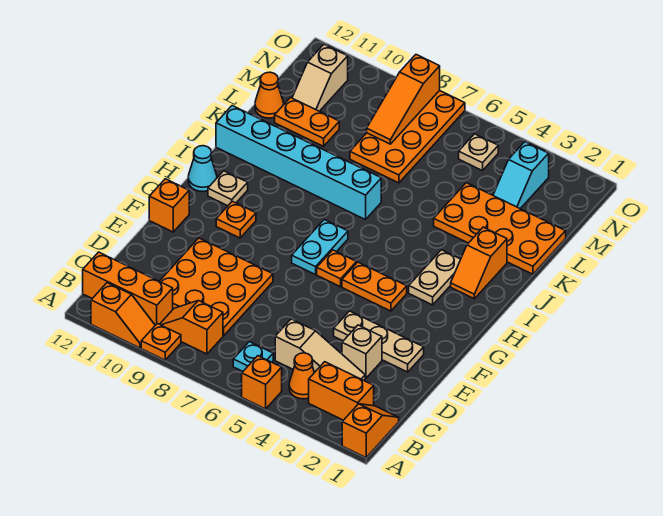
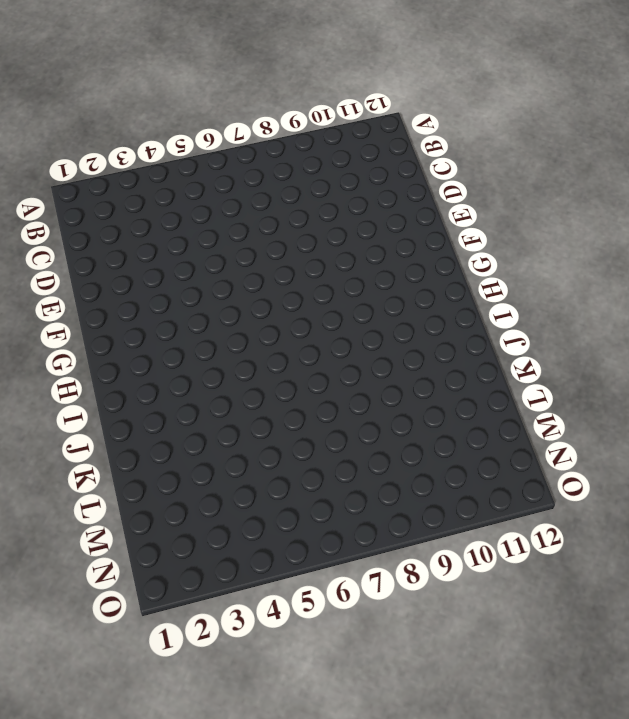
none -> orange slope A1:B1 level 1 top A
none -> orange brick A5 level 1
none -> orange plate A9 level 1
none -> orange slope A10:A11 level 1 top 11

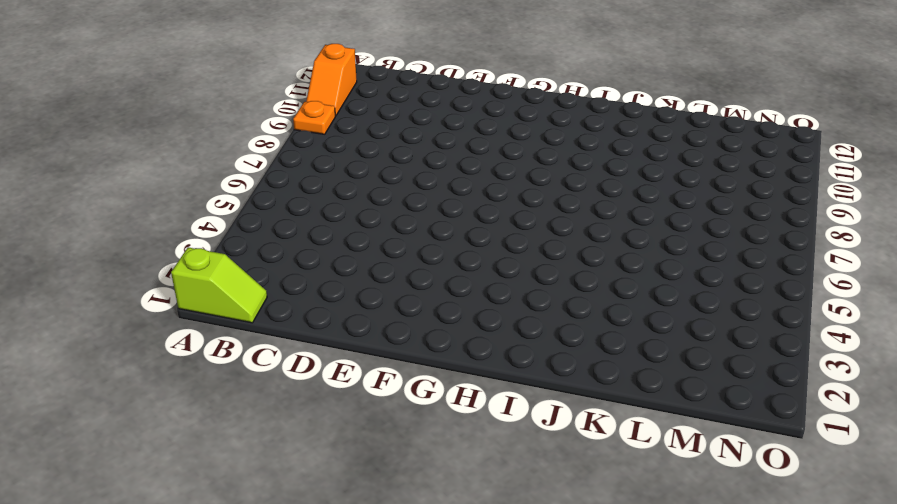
lime slope A1:B1 level 1 top A -> orange slope A1:B1 level 1 top A
none -> orange brick A5 level 1
none -> orange brick B2:B3 level 1
none -> orange cone B4 level 1
none -> cyan plate B6 level 1

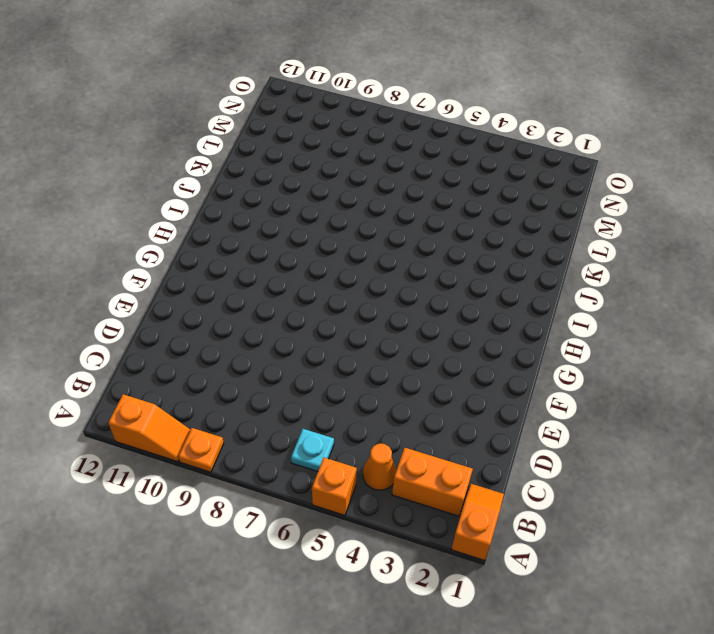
none -> orange slope B8:B9 level 1 top 8
none -> orange brick B10:B12 level 1
none -> tan slope C3:C5 level 1 top 5
none -> orange plate C8:E10 level 1

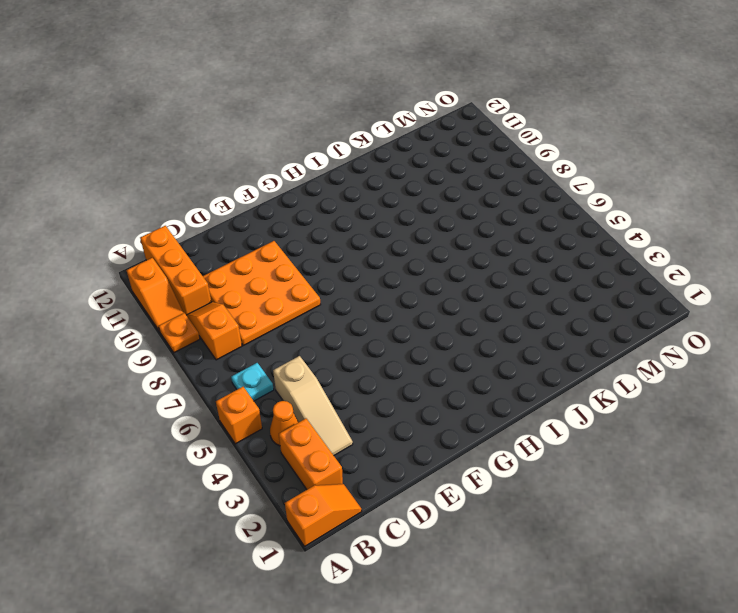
none -> tan brick D3 level 1
none -> tan plate E2:E4 level 1
none -> orange brick F12 level 1
none -> orange plate G4:G5 level 1

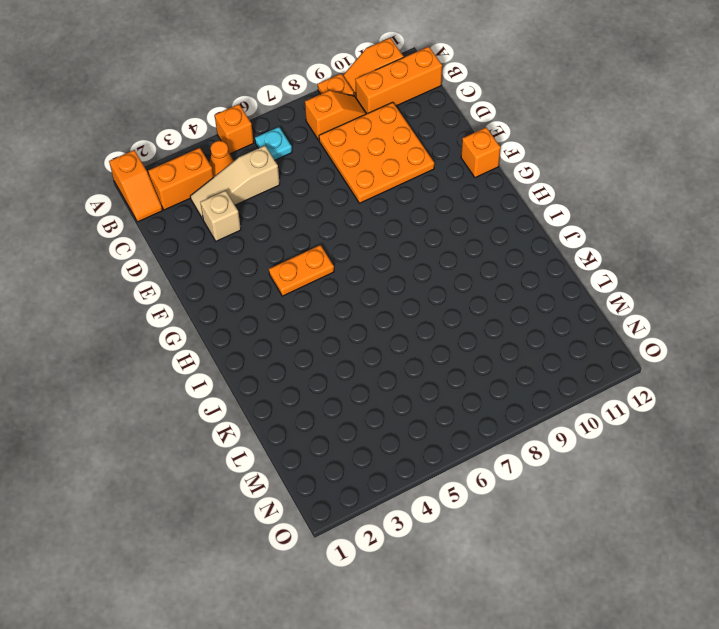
none -> tan plate E2:E4 level 1
none -> orange plate G6 level 1
none -> cyan plate G7:H7 level 1
none -> orange plate G10 level 1

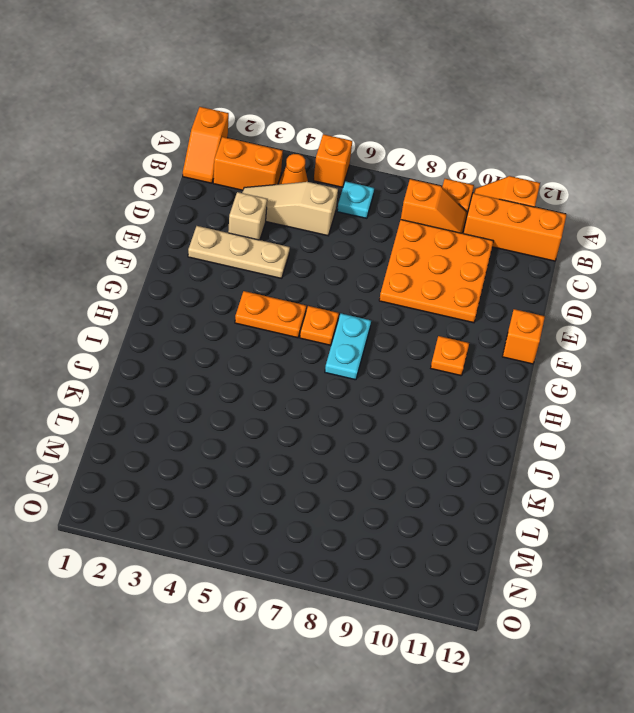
none -> tan plate H3:I3 level 1
none -> tan plate H11 level 1
none -> cyan cone H12 level 1
none -> orange slope I2:J2 level 1 top J

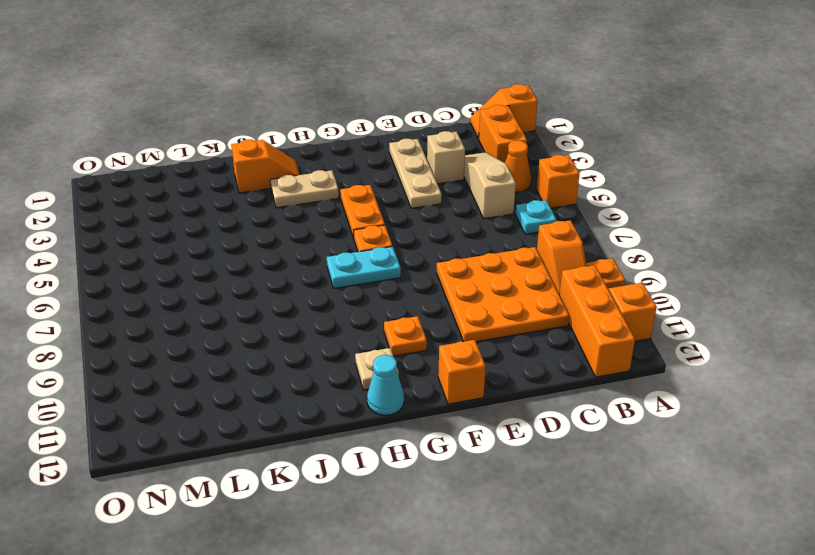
none -> cyan brick J7:J12 level 1
none -> orange plate K1:L4 level 1
none -> orange plate L7:O8 level 1
none -> orange plate L10:L11 level 1

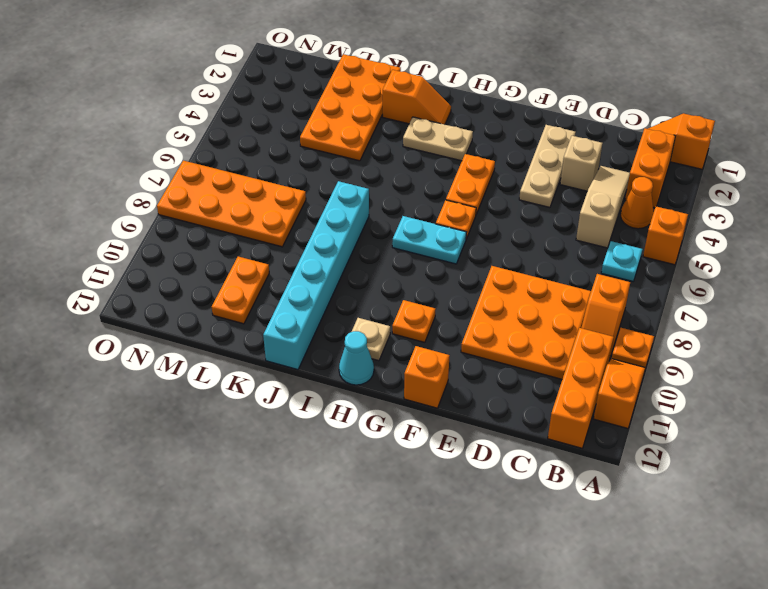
none -> orange cone L12 level 1
none -> cyan slope M3:N3 level 1 top N
none -> tan slope M11:N11 level 1 top N
none -> tan plate N5 level 1

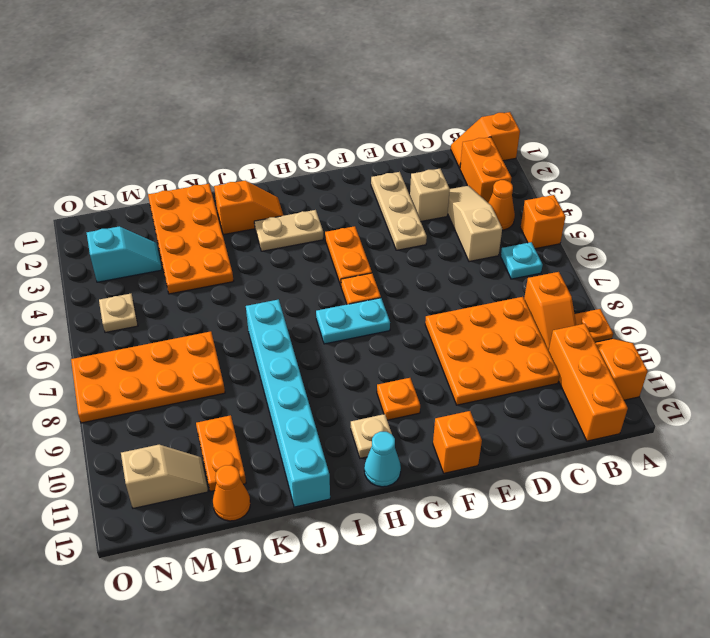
none -> orange slope M8:O8 level 2 top O

